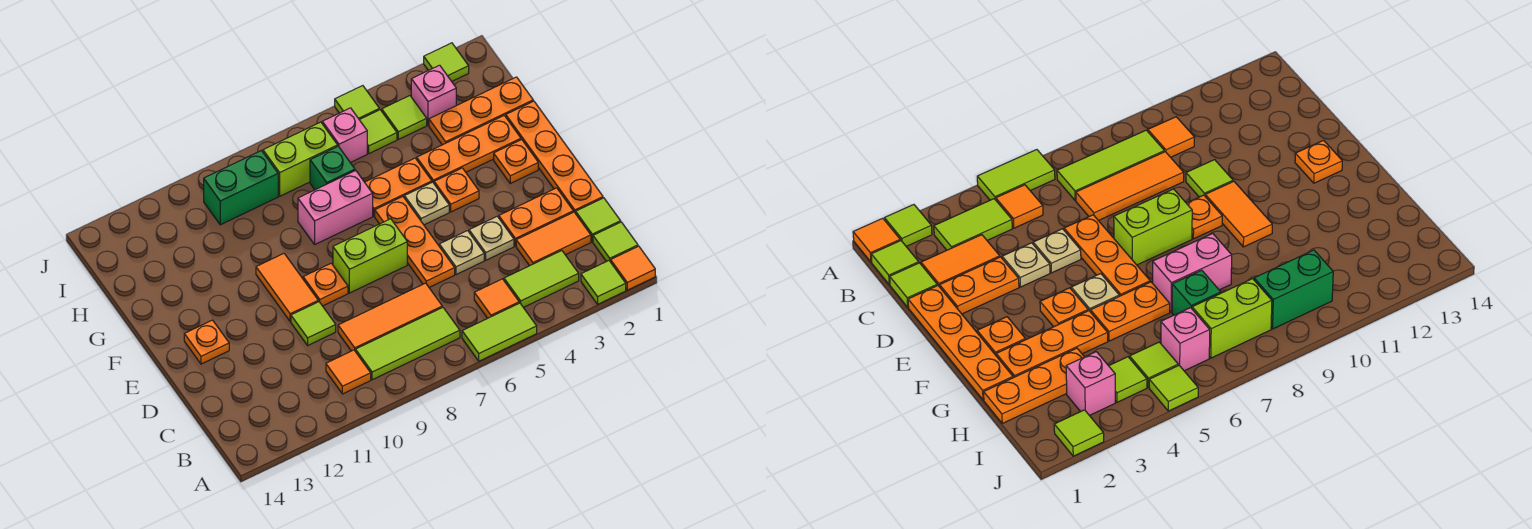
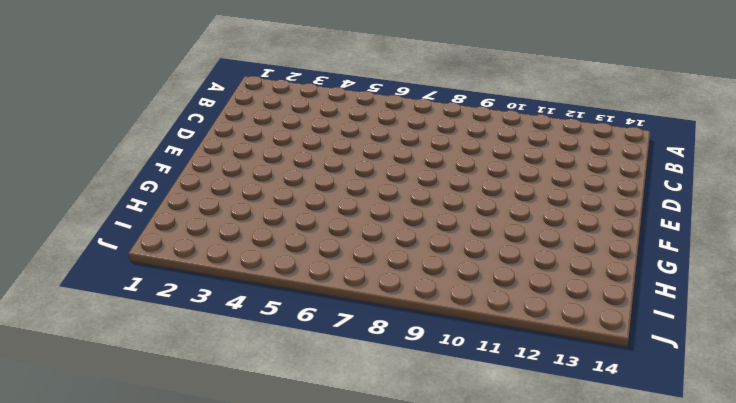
none -> orange tile A1 level 1
none -> lime tile A2 level 1
none -> lime tile A5:A6 level 1
none -> lime tile B1 level 1

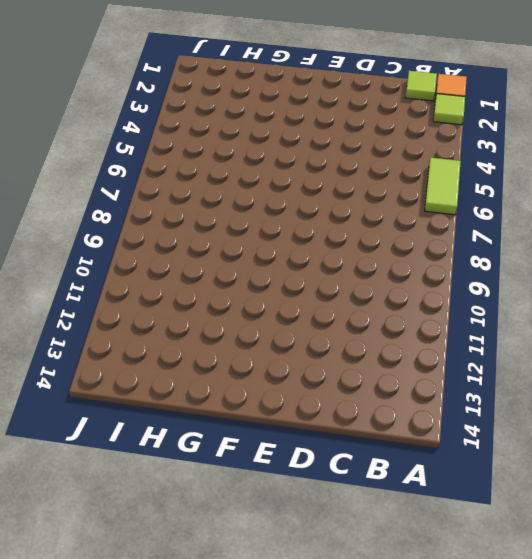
none -> lime tile B3:B4 level 1
none -> orange tile B5 level 1
none -> lime tile B7:B9 level 1
none -> orange tile B10 level 1

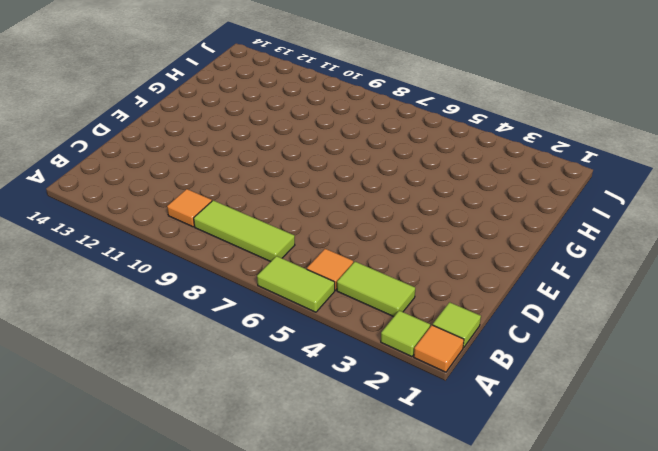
none -> lime tile C1 level 1
none -> orange tile C2:C3 level 1
none -> orange tile C7:C9 level 1
none -> orange plate D1:G1 level 1

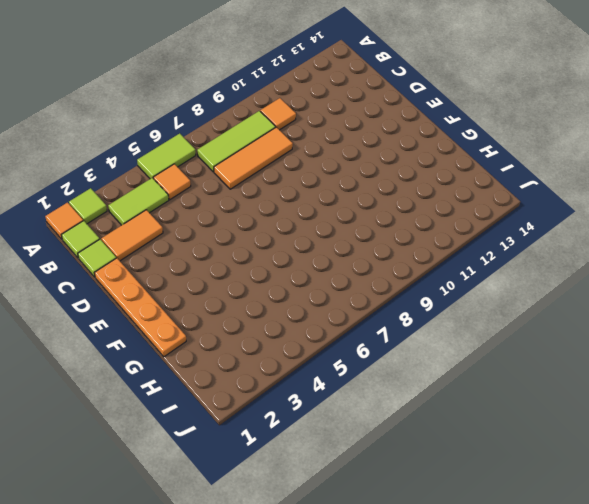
none -> orange plate D2:D3 level 1
none -> tan plate D4 level 1
none -> tan plate D5 level 1
none -> orange plate D6:F6 level 1

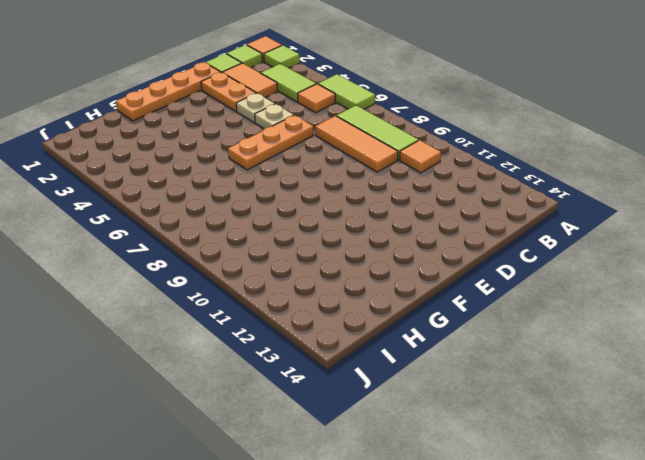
none -> lime tile D10 level 1
none -> lime brick E7:E8 level 1
none -> orange plate E9 level 1
none -> orange tile E10:F10 level 1

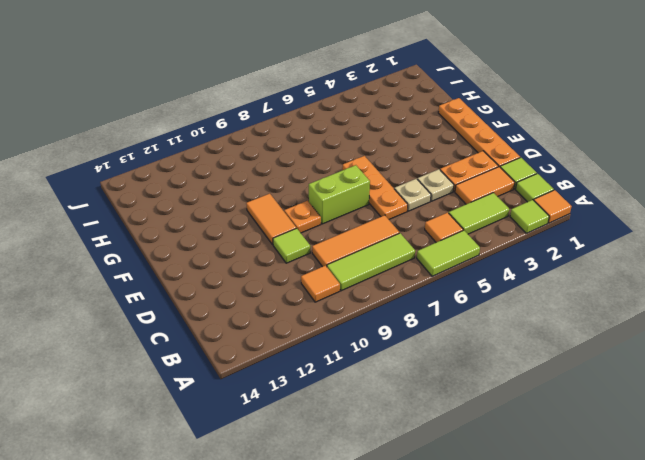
none -> orange plate E13 level 1
none -> orange plate F2 level 1
none -> orange plate F4 level 1
none -> tan plate F5 level 1

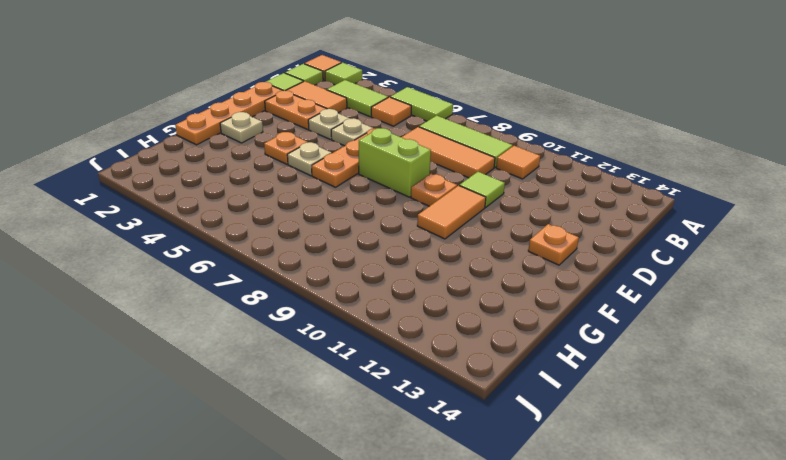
tan plate F2 level 1 -> orange plate F2 level 1
none -> orange plate G2:G4 level 1
none -> orange plate G5:G6 level 1
none -> pink brick G7:G8 level 1
none -> orange plate H1:H3 level 1

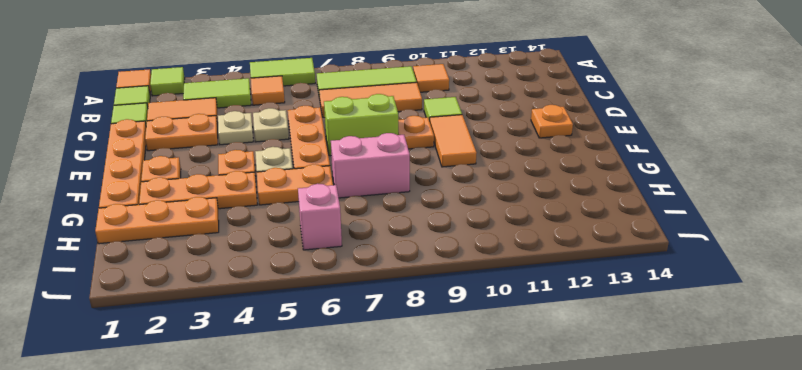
none -> green brick H7 level 1
none -> pink brick I3 level 1
none -> lime tile I4 level 1
none -> lime tile I5 level 1

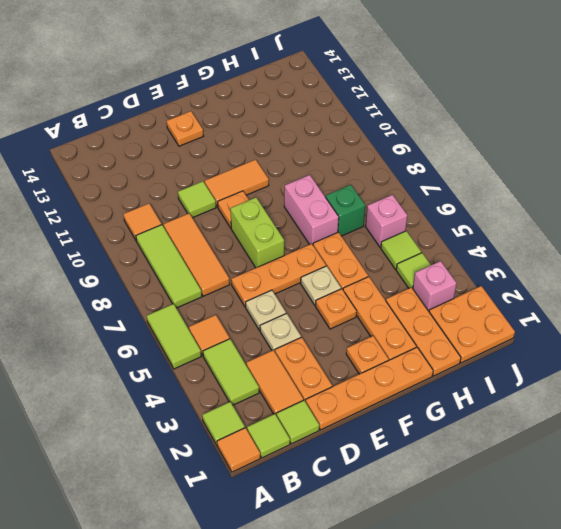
orange plate I1:J2 level 1 -> lime tile J2 level 1
none -> lime brick I7:I8 level 1
none -> green brick I9:I10 level 1
none -> lime tile J5 level 1

